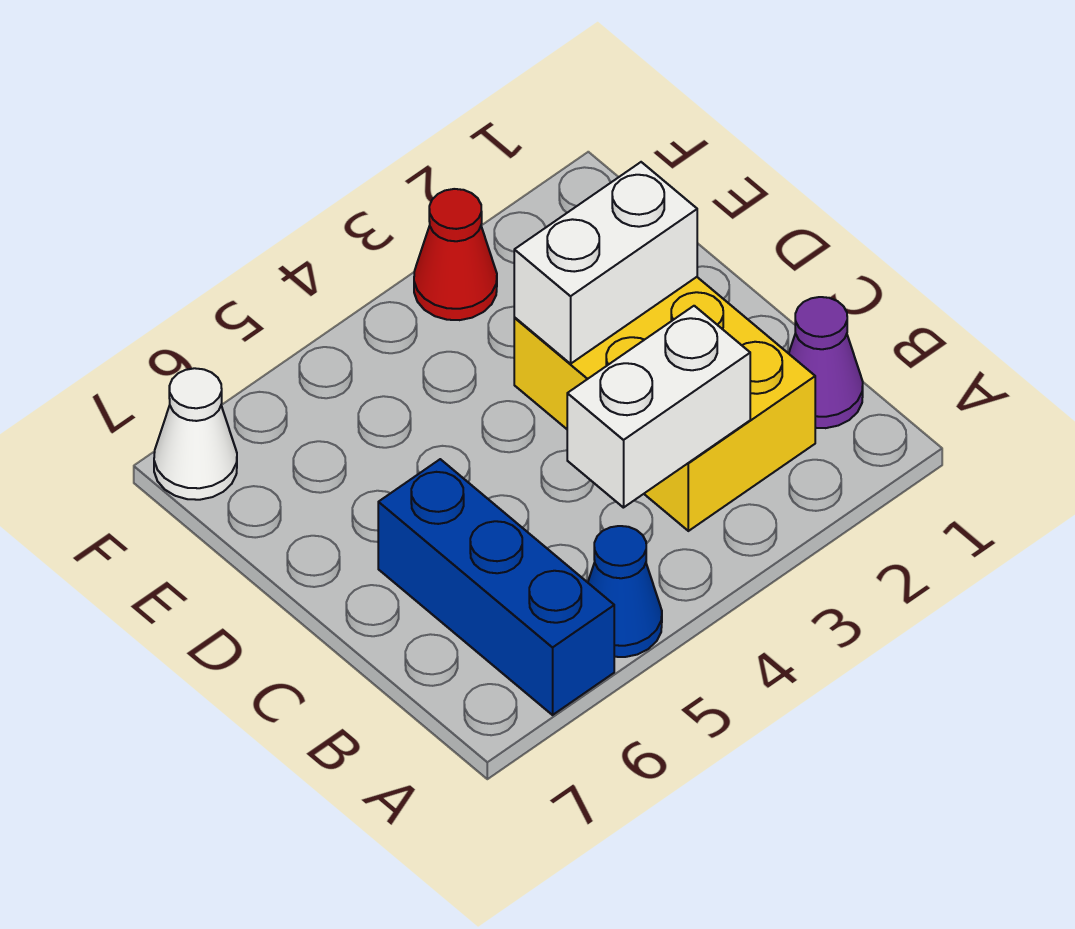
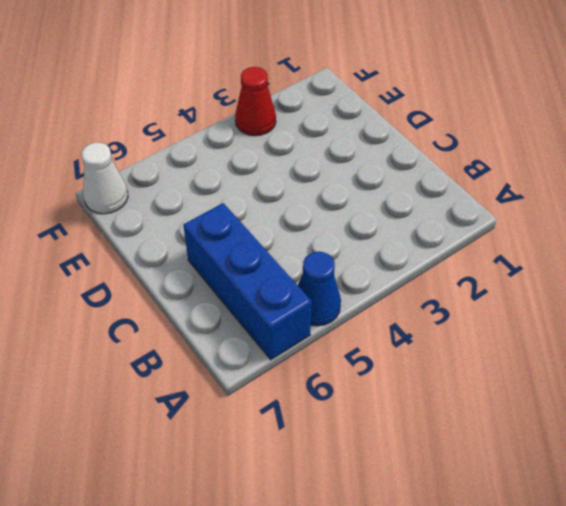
none -> purple cone B1 level 1
none -> yellow brick B2:D3 level 1

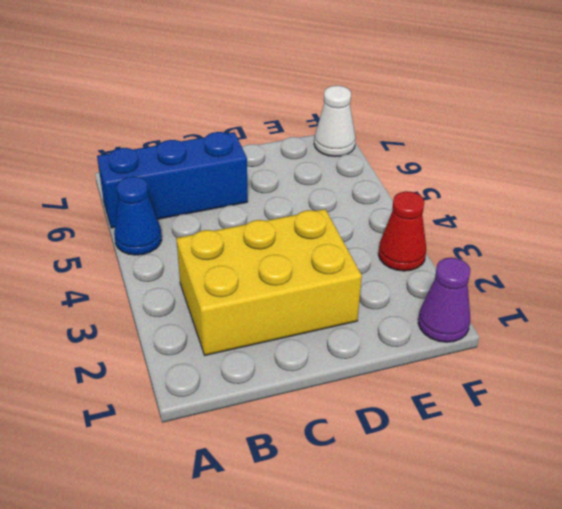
purple cone F1 level 1 -> purple cone B1 level 1
none -> white brick B3:B4 level 2
none -> white brick D2:D3 level 2

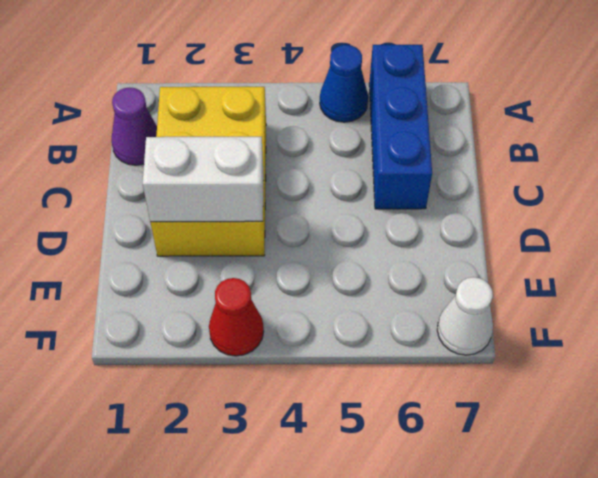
none -> white brick B3:B4 level 2

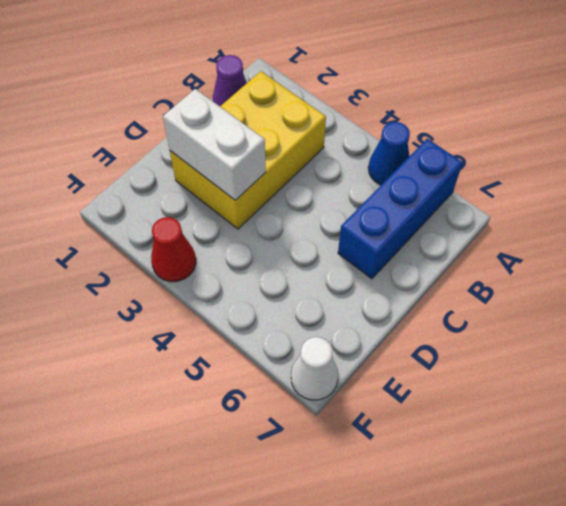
none -> white brick B3:B4 level 2

